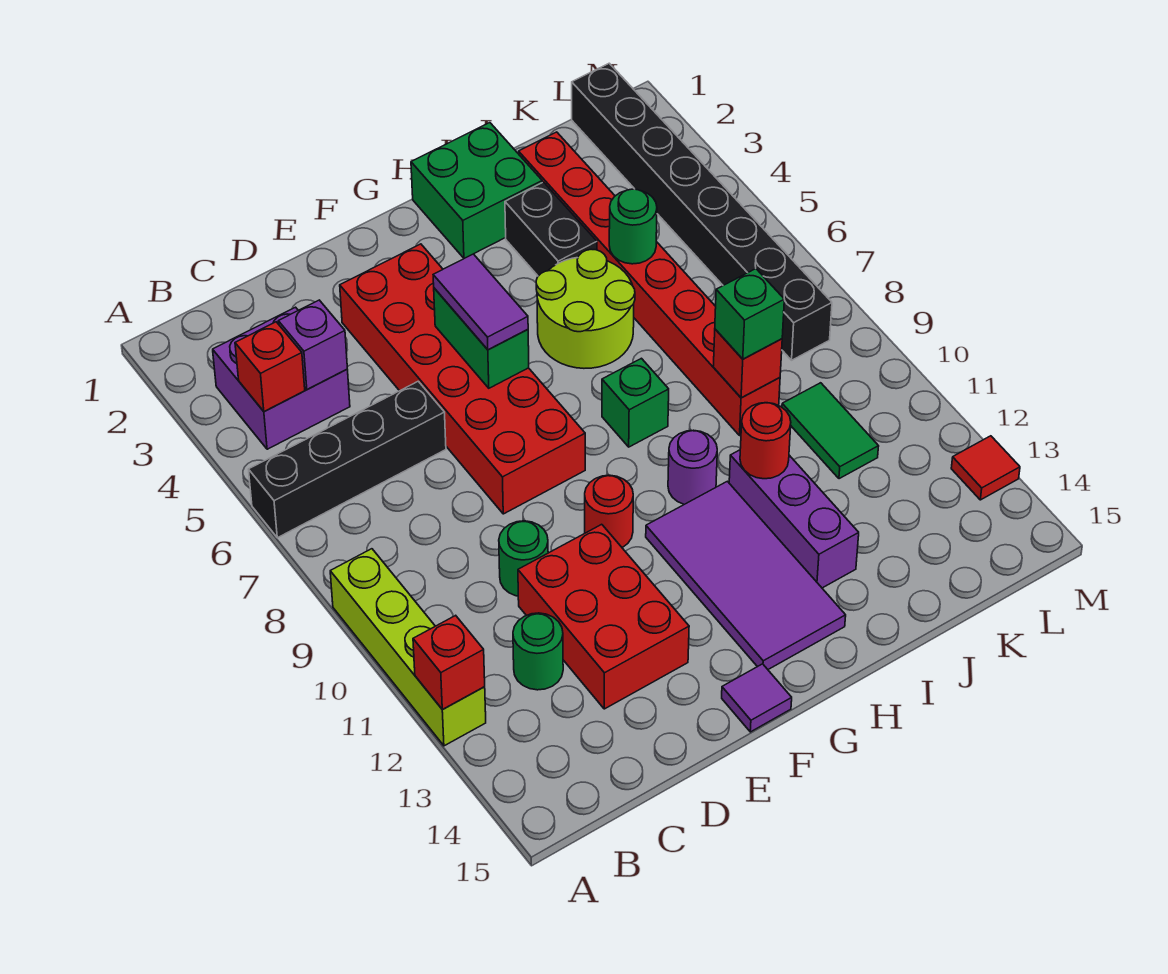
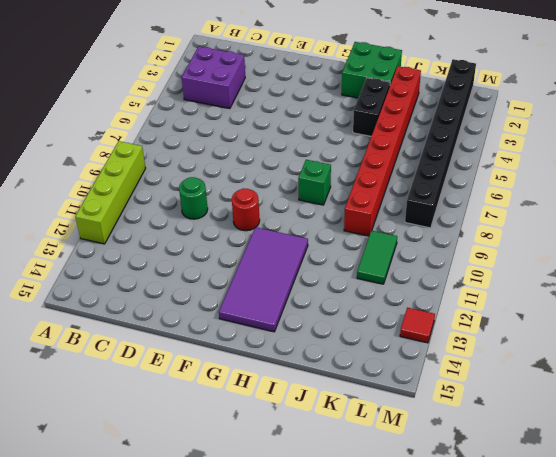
none -> black brick A6:D6 level 1
none -> green round brick C12 level 1
none -> red brick D11:E13 level 1

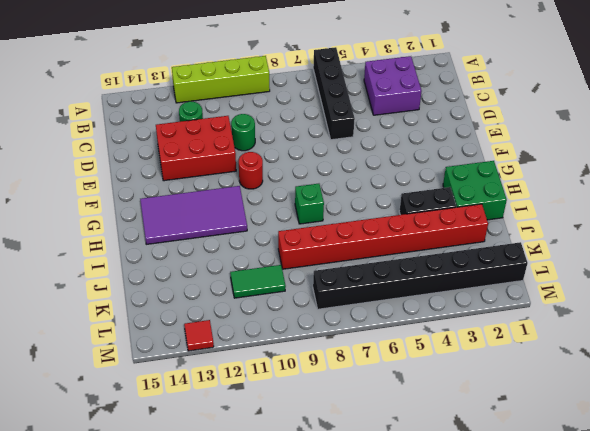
none -> red brick E3:F8 level 1
none -> purple tile F15 level 1
none -> lime round brick H5:I6 level 1

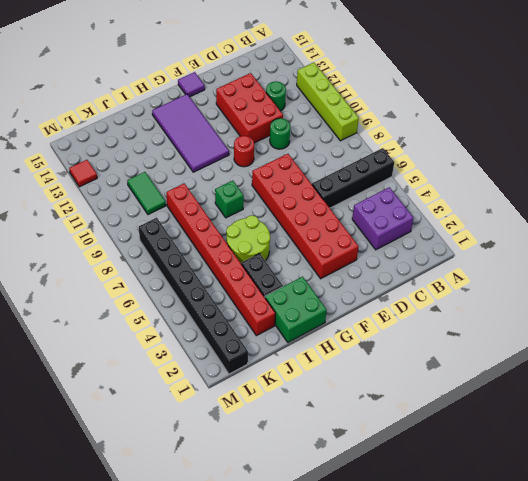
none -> purple round brick H10 level 1
none -> purple brick I11:I13 level 1
none -> red brick A12 level 2

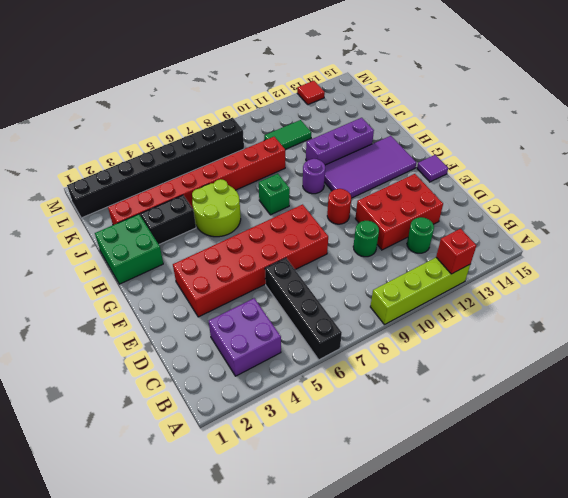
none -> red brick B4 level 2
none -> purple brick C4 level 2
none -> green brick F5:F6 level 2

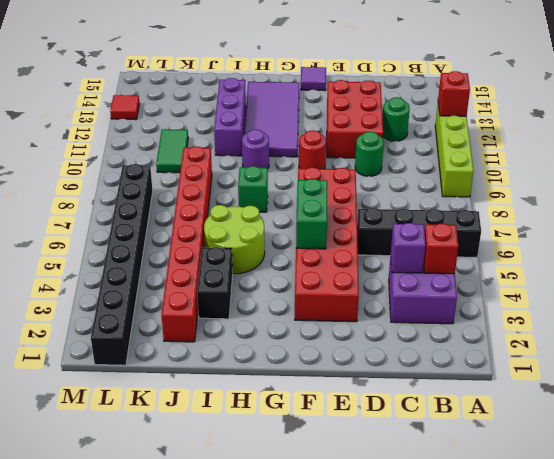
none -> green brick H1:I2 level 1
none -> red round brick I11 level 2
none -> green round brick J5 level 2

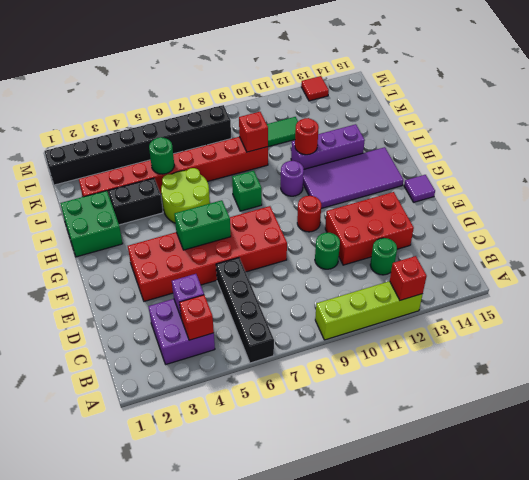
none -> purple tile F5:F6 level 3
none -> green brick J9 level 3

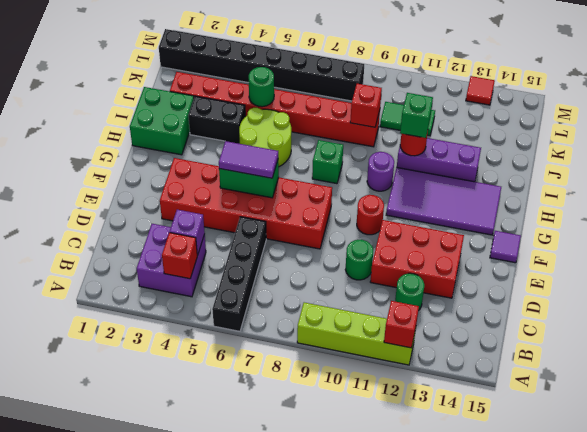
green brick I11 level 3 -> green brick J9 level 3

